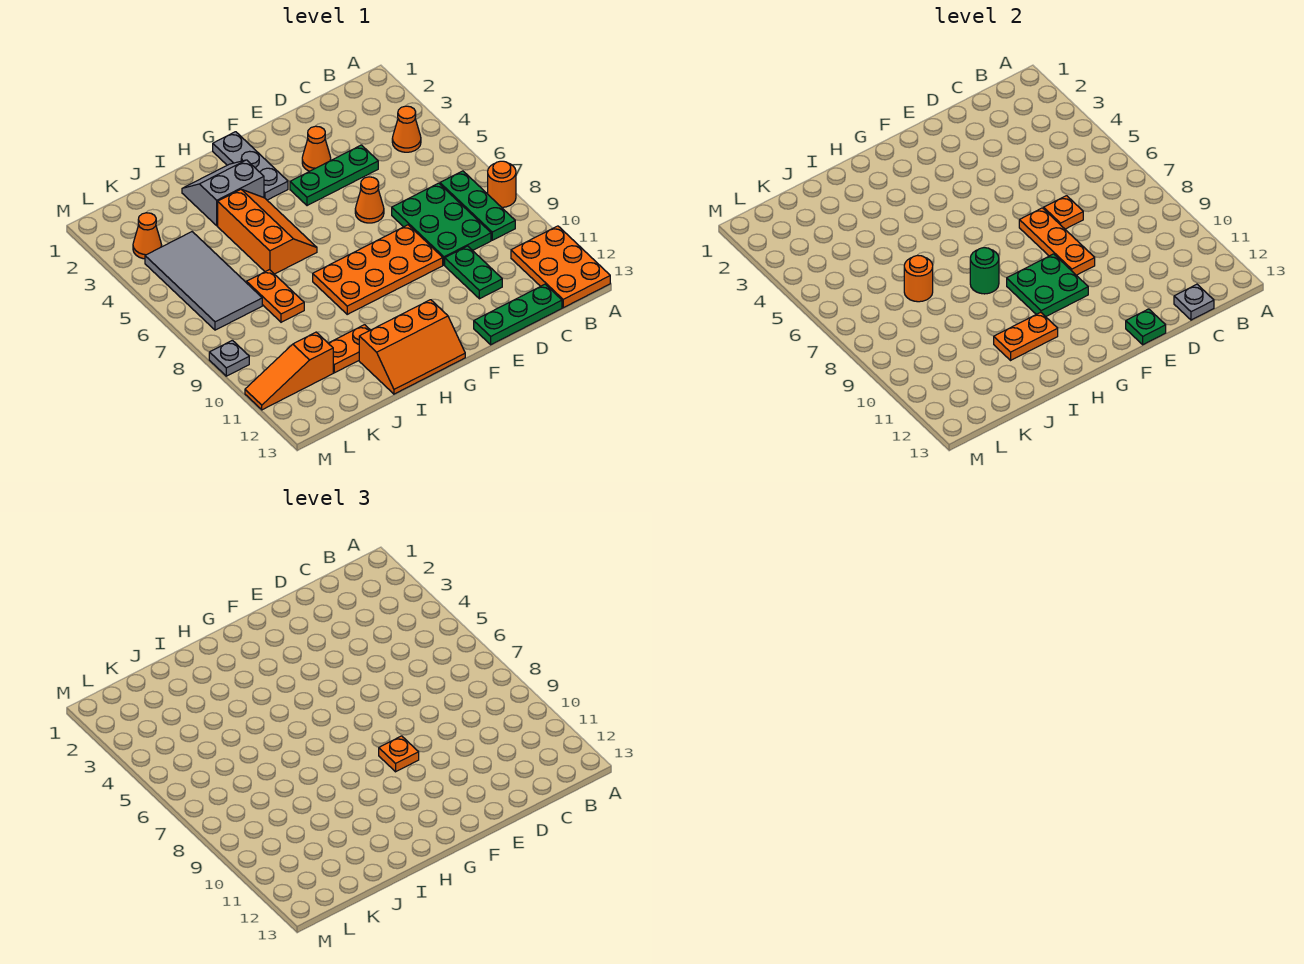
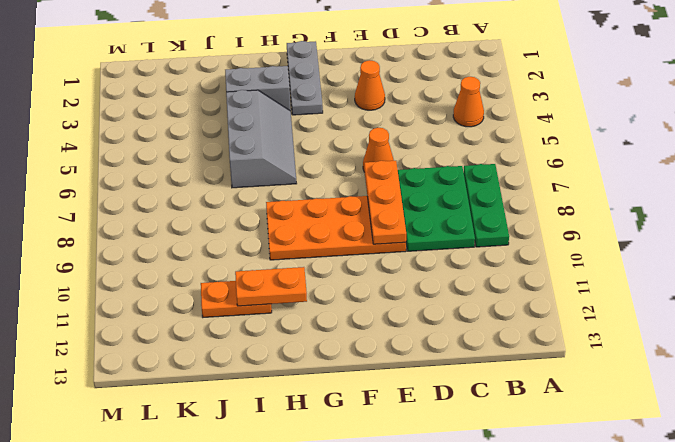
grey slope H4:I6 level 1 top I -> orange slope H4:I6 level 1 top I
none -> orange round brick A8 level 1
none -> orange plate A11:B13 level 1
none -> green plate C13:E13 level 1
none -> green plate D4:F4 level 1

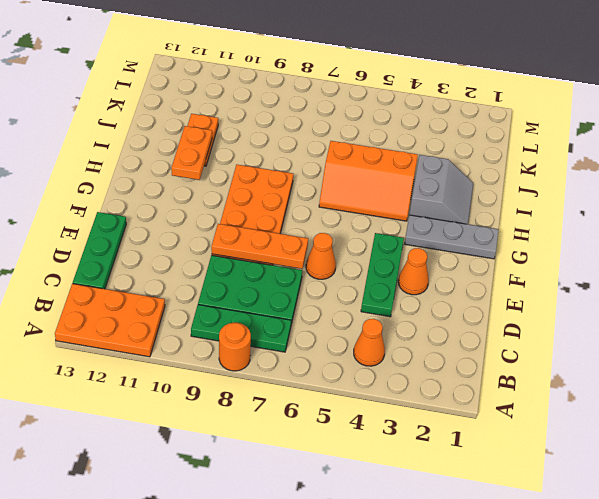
none -> green plate D10:D11 level 1
none -> orange slope G12:I13 level 1 top 12
none -> orange plate J7:J8 level 1
none -> grey tile K4:L7 level 1

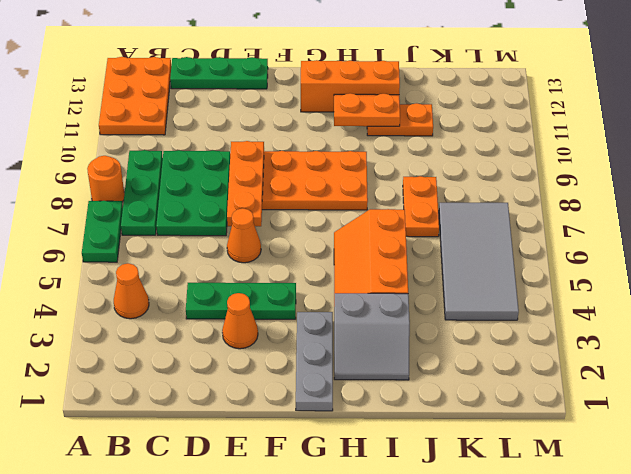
green plate A6:A7 level 1 -> green plate D10:D11 level 1
none -> orange slope K11:M11 level 1 top K
none -> orange cone L3 level 1
none -> grey plate M9 level 1
none -> grey plate C13 level 2

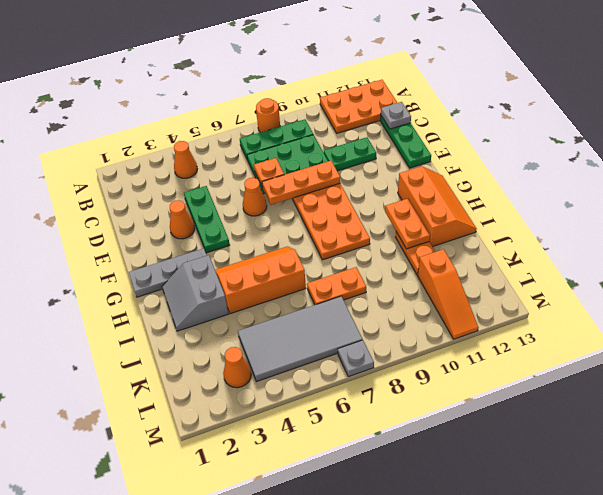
grey plate M7 level 1 -> grey plate M9 level 1
none -> green plate E13 level 2
none -> green plate F9:G10 level 2
none -> green round brick H8 level 2
none -> orange round brick J7 level 2

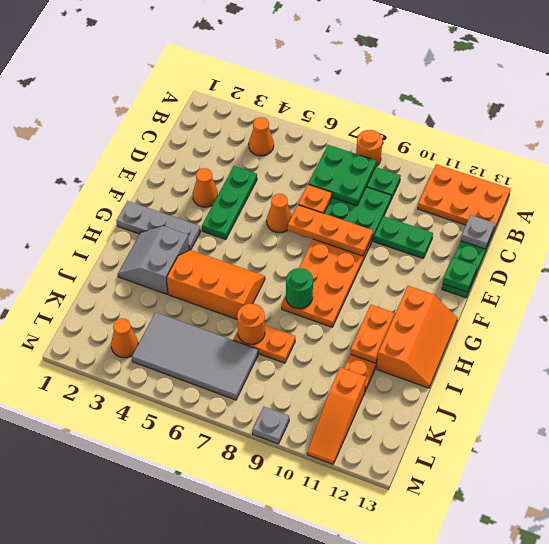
green plate B7:C8 level 2 -> green plate F9:G10 level 2
none -> orange plate F9 level 3

